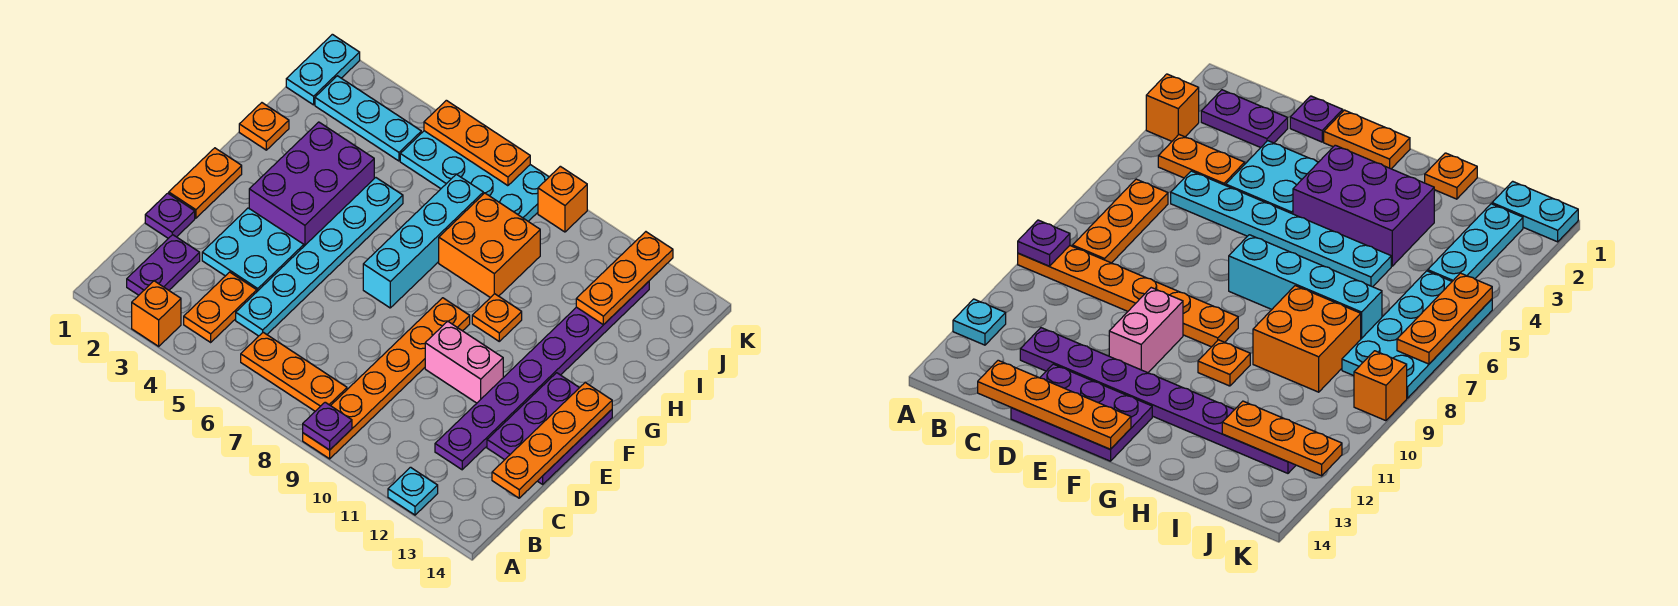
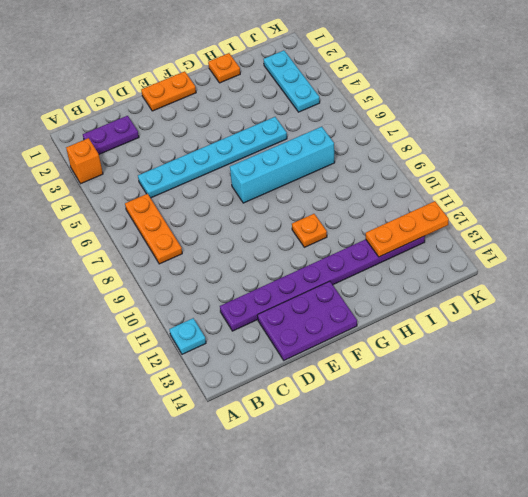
none -> orange plate A9:F9 level 1
none -> orange plate B4:C4 level 1
none -> purple plate D1 level 1

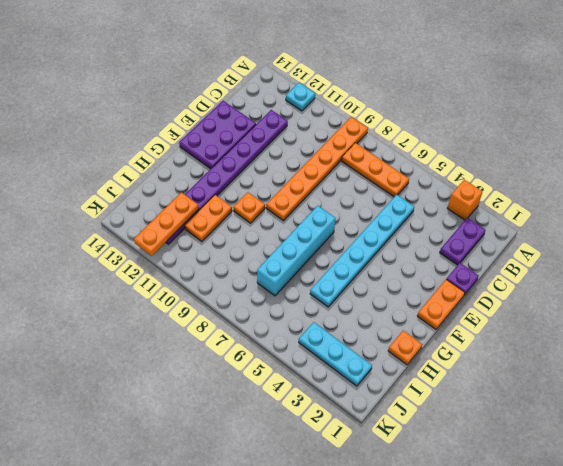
orange plate H11:I11 level 1 -> orange plate B4:C4 level 1
none -> cyan plate D3:E4 level 1
none -> pink brick E10:E11 level 1
none -> purple brick F3:H4 level 1

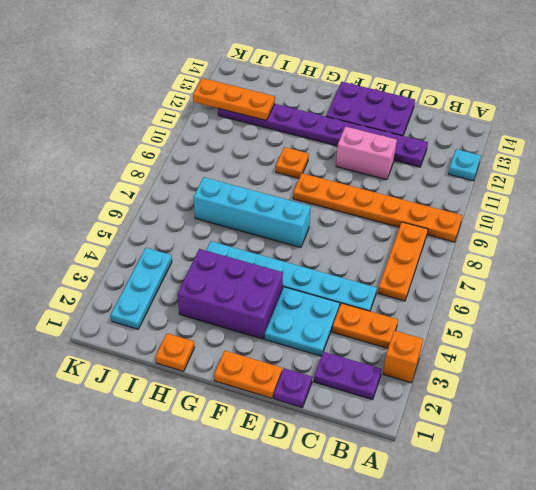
pink brick D11:E11 level 1 -> pink brick E10:E11 level 1
none -> orange brick H8:I9 level 1
none -> cyan plate J1:K1 level 1
none -> cyan plate J5:K8 level 1

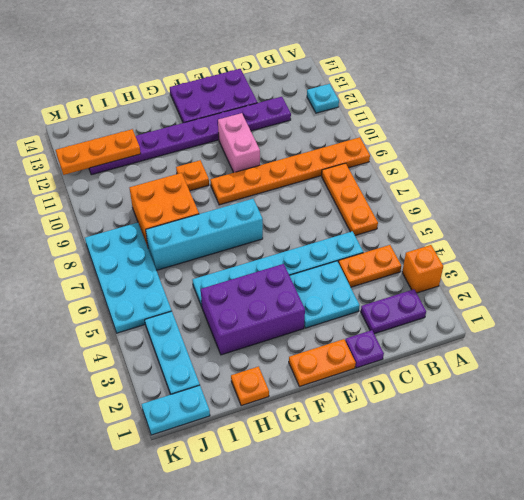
none -> orange brick K9 level 1
none -> purple plate A9 level 2
none -> orange plate C14:F14 level 2

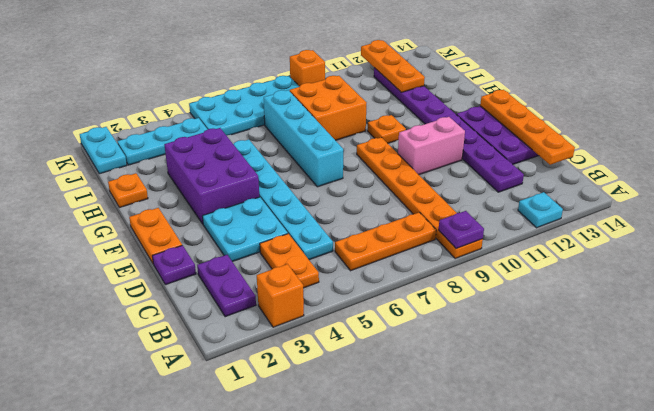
none -> orange plate K5:K7 level 2

